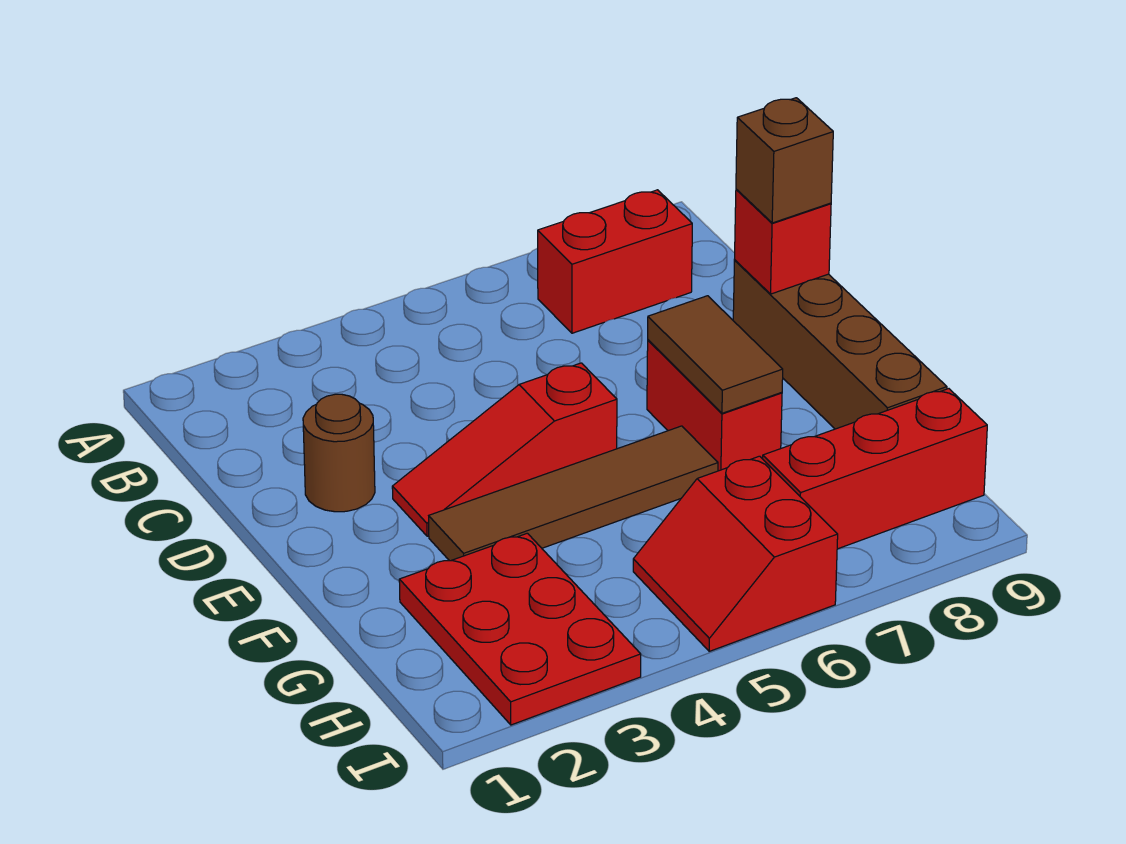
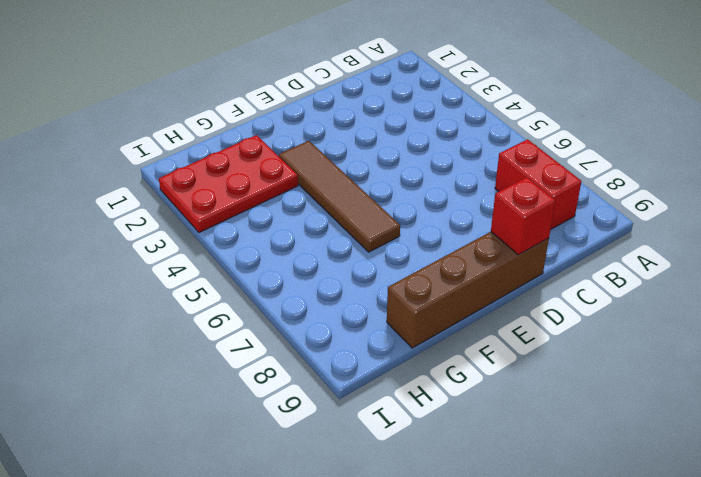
none -> brown round brick D2 level 1
none -> red slope E3:E5 level 1 top 5
none -> red brick E7:F7 level 1

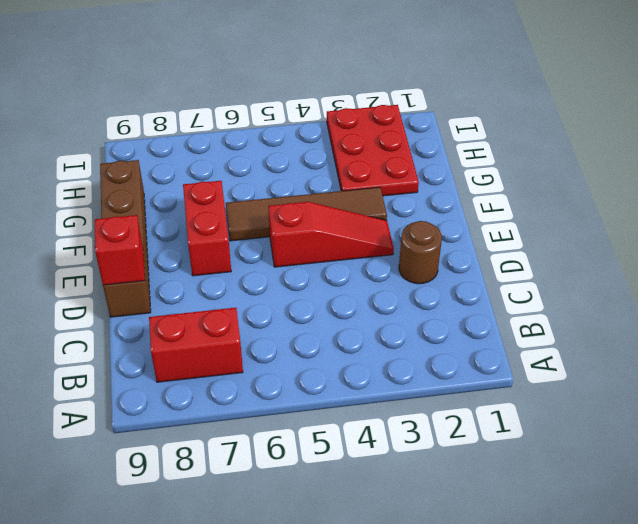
none -> red slope H5:I6 level 1 top 6
none -> red brick H7:H9 level 1
none -> brown tile E7:F7 level 2

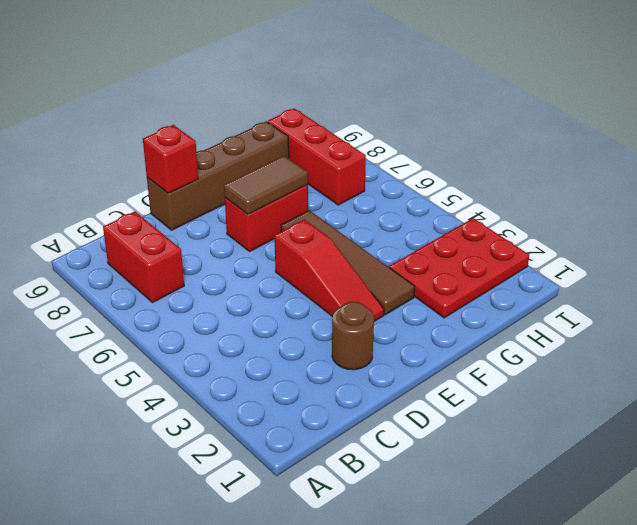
none -> red slope H5:I6 level 1 top 6
none -> brown brick D9 level 3

